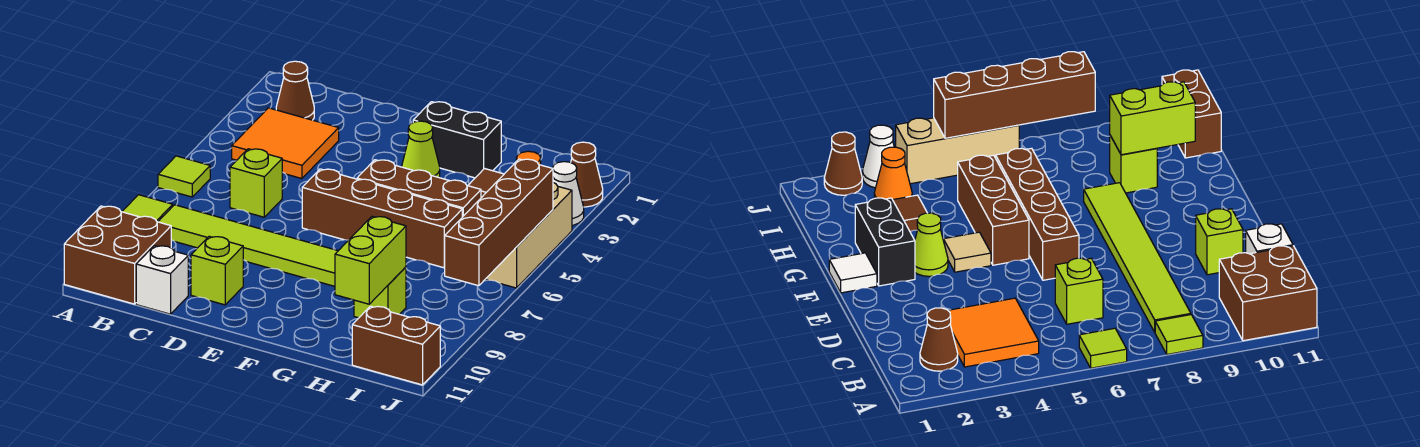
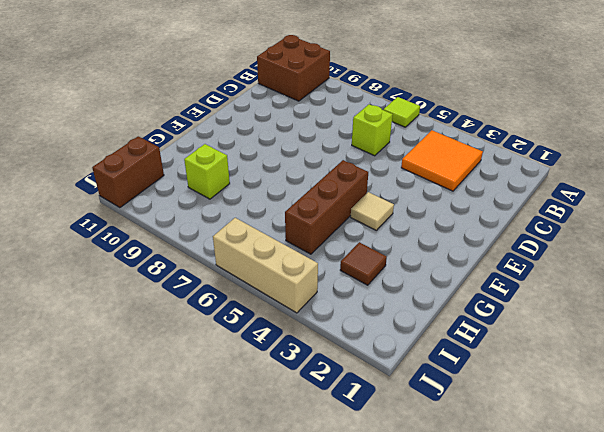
none -> lime tile A8 level 1
none -> brown cone B2 level 1
none -> lime tile B8:G8 level 1

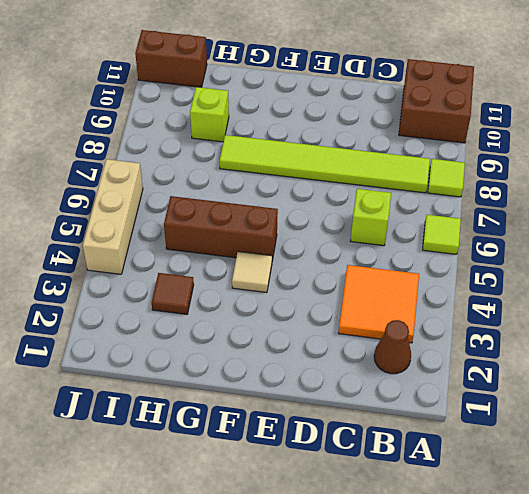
none -> white brick C11 level 1
none -> lime brick D10 level 1
none -> brown brick E6:H6 level 1

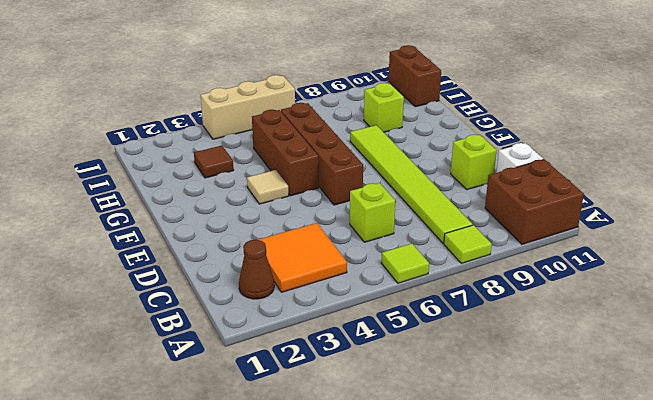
none -> white tile F1 level 1
none -> black brick F2:G2 level 1
none -> lime cone F3 level 1

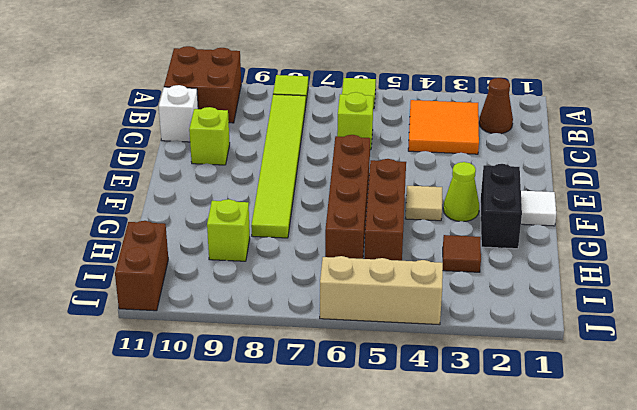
none -> orange cone I3 level 1
none -> brown cone J2 level 1
none -> white cone J3 level 1

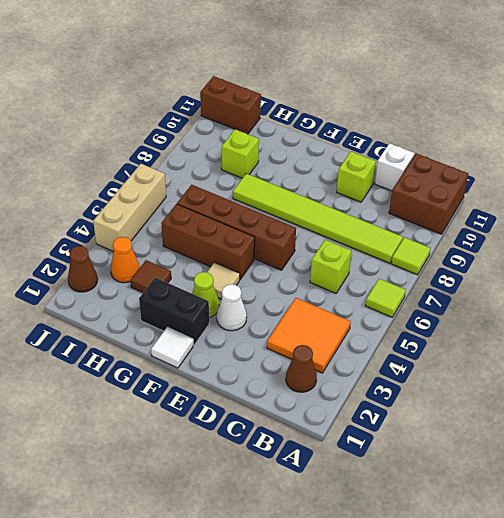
white cone E3 level 1 -> white cone J3 level 1
none -> lime brick H9:H10 level 2
none -> brown brick J5:J8 level 2

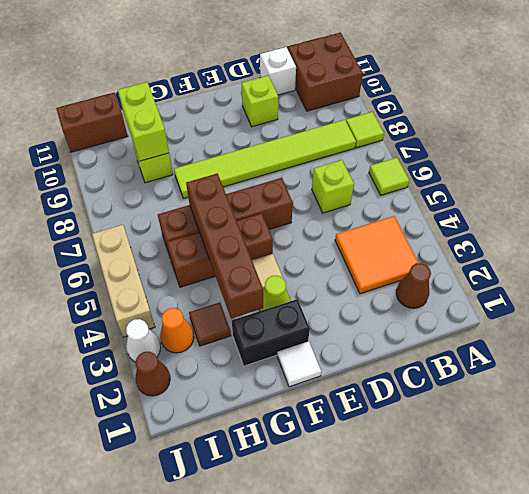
brown brick G3:G6 level 2 -> brown brick J5:J8 level 2

